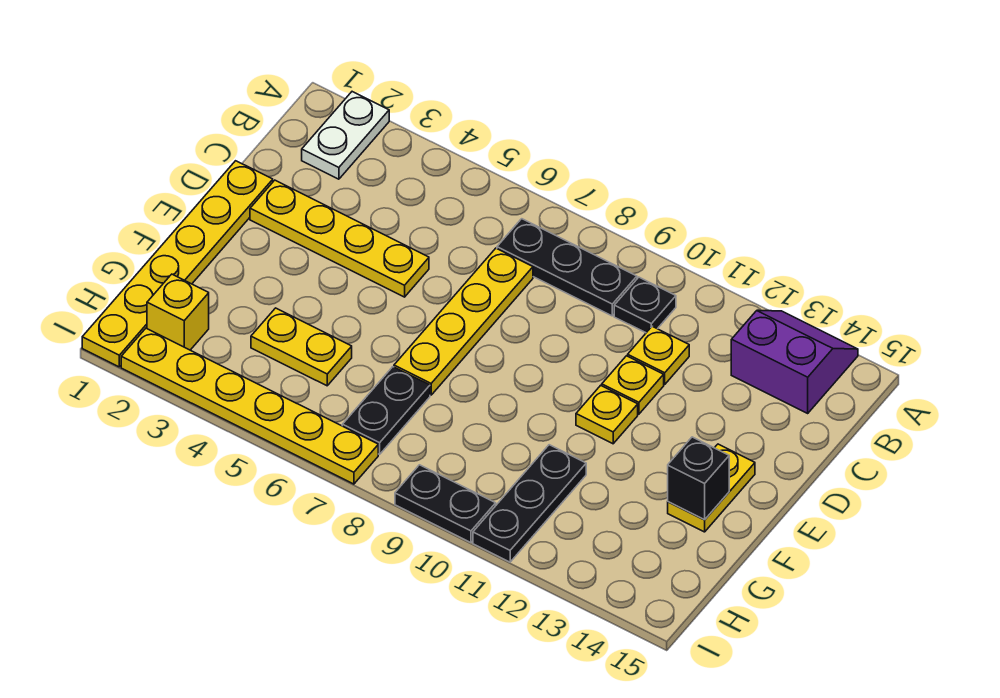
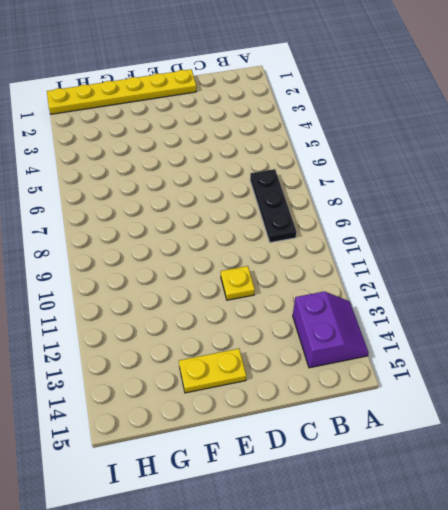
none -> white plate A2:B2 level 1
none -> black plate B10 level 1
none -> yellow plate C7:F7 level 1

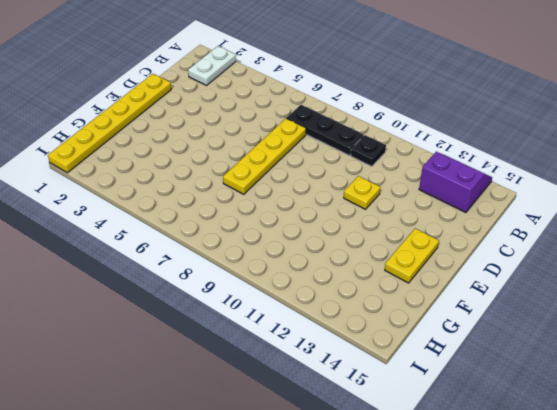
none -> yellow plate C11 level 1
none -> yellow plate D2:D5 level 1
none -> yellow plate E11 level 1

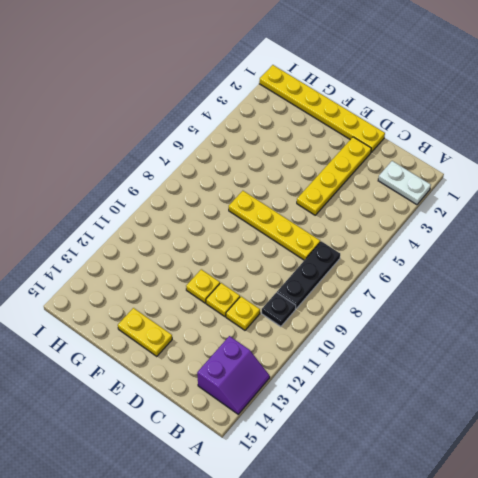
none -> yellow plate G4:G5 level 1
none -> black plate G7:H7 level 1
none -> black plate G11:I11 level 1

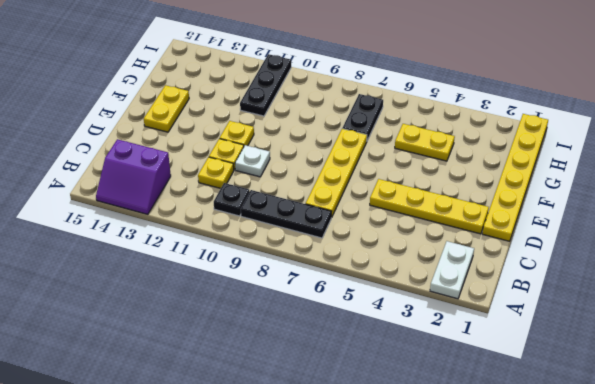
white plate D10 level 1 -> none
none -> yellow brick H2 level 1
none -> yellow plate I2:I7 level 1
none -> black plate I9:I10 level 1

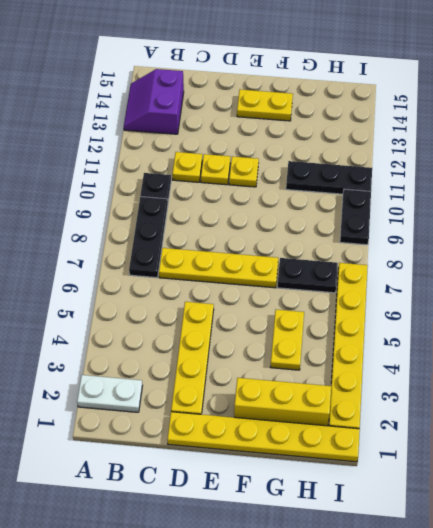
yellow brick F2:H2 level 1 -> yellow brick H2 level 1
none -> black brick F14 level 2

